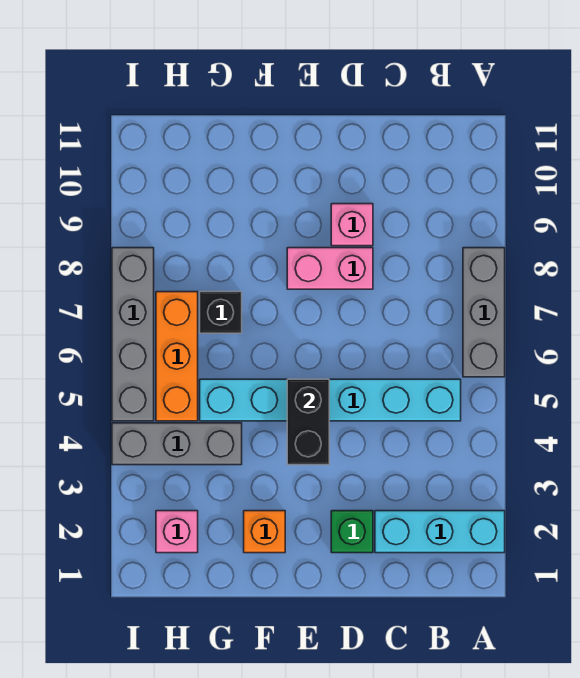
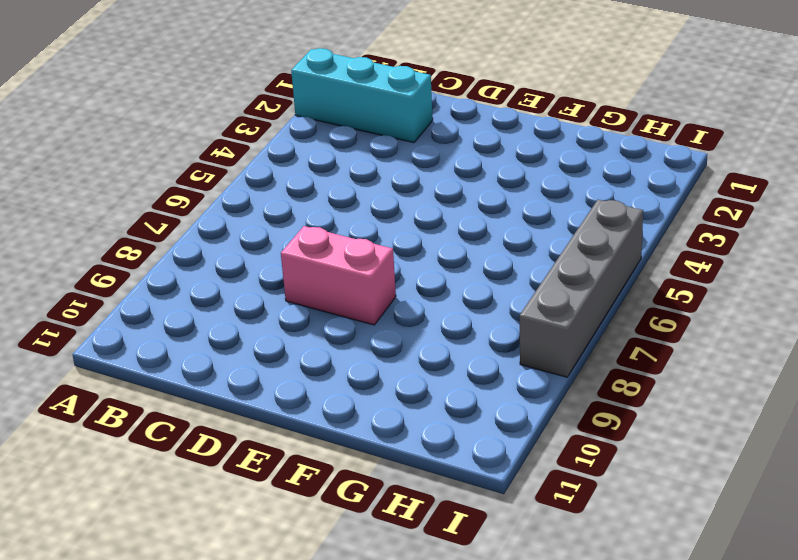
none -> grey brick A6:A8 level 1
none -> cyan brick B5:G5 level 1
none -> green brick D2 level 1

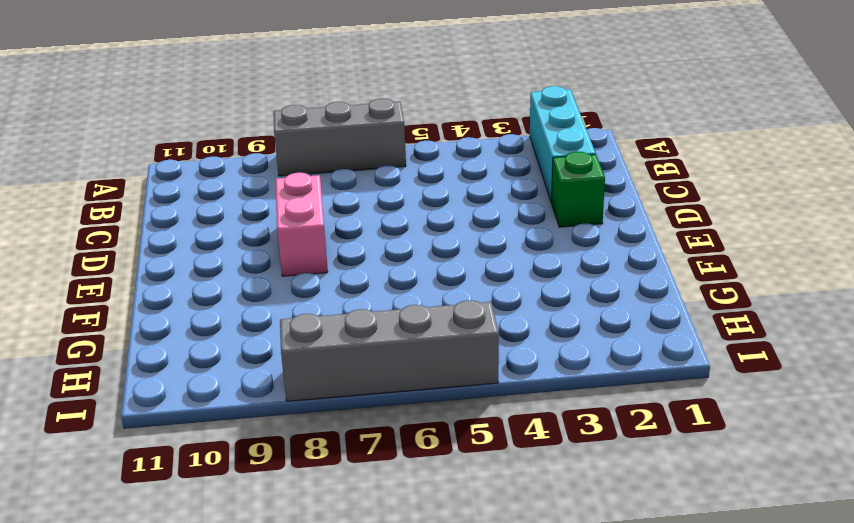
none -> cyan brick B5:G5 level 1
none -> pink brick D9 level 1
none -> orange brick F2 level 1

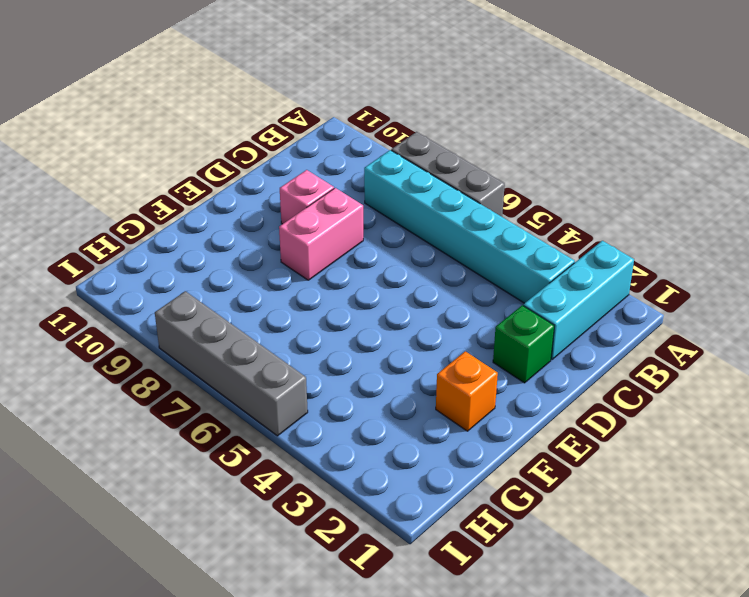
cyan brick B3:B8 level 1 -> cyan brick B5:G5 level 1
none -> grey brick G4:I4 level 1
none -> black brick G7 level 1
none -> pink brick H2 level 1

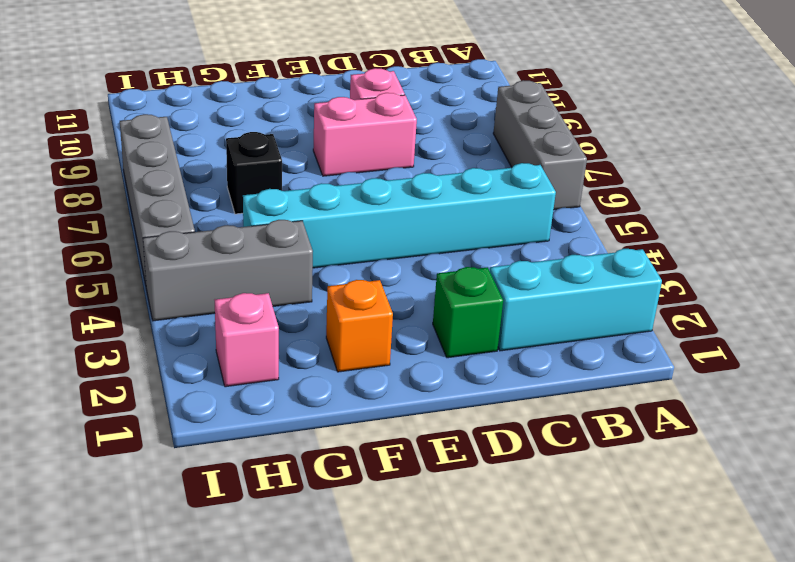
none -> orange brick H5:H7 level 1
none -> black brick E4:E5 level 2

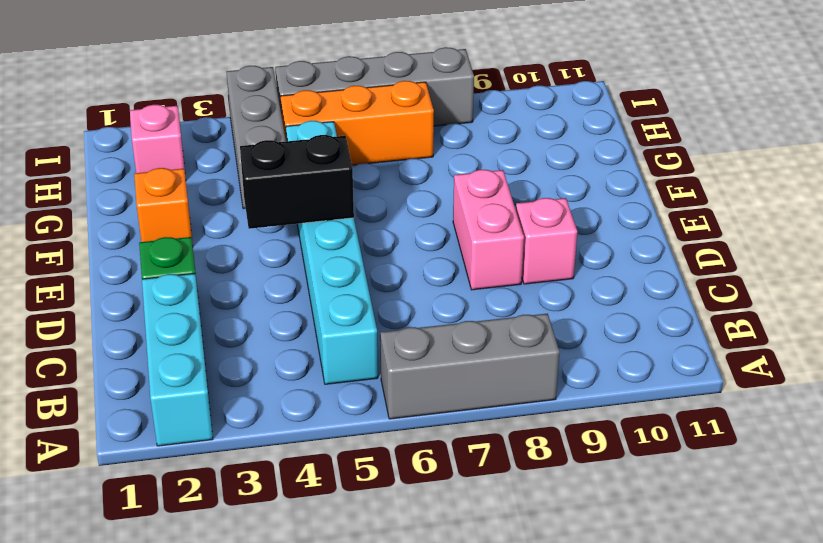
none -> black brick G7 level 1

